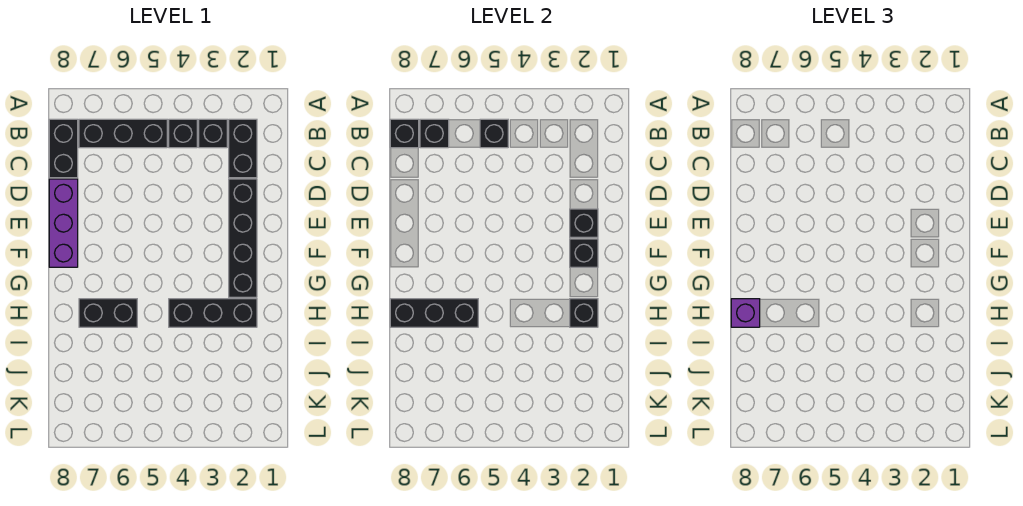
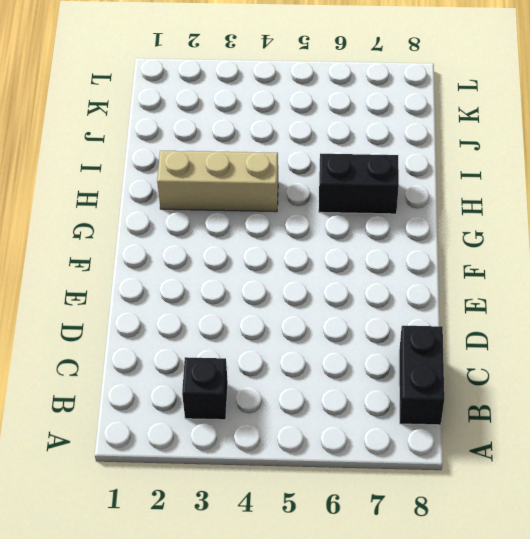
tan brick H2:H4 level 1 -> black brick H2:H4 level 1
none -> black brick B2:C2 level 1
none -> black brick B4 level 1
none -> black brick B5:B7 level 1

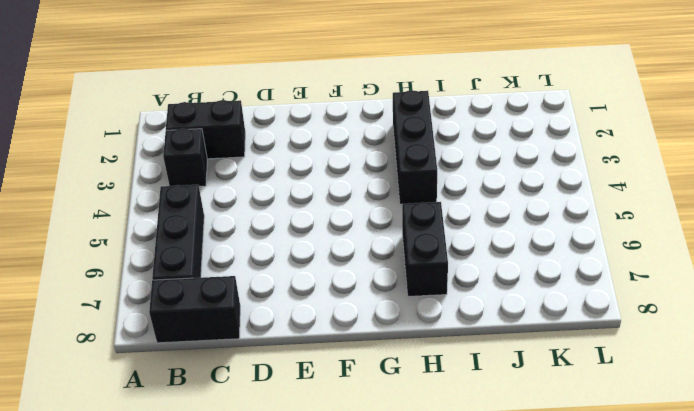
none -> black brick B4 level 1
none -> black brick D2:G2 level 1
none -> purple brick D8:F8 level 1

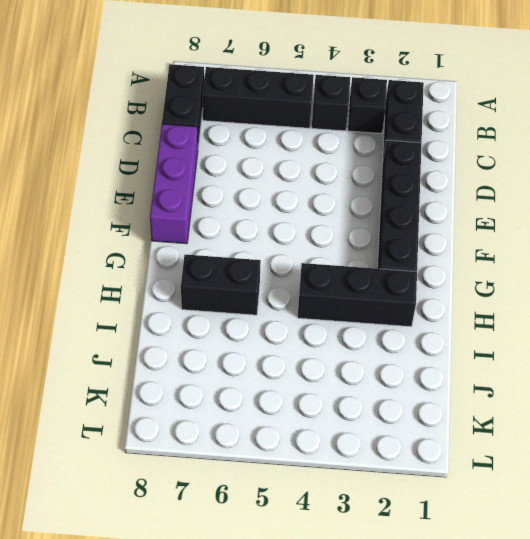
none -> black brick B5 level 2
none -> black brick B7 level 2
none -> black brick B8 level 2

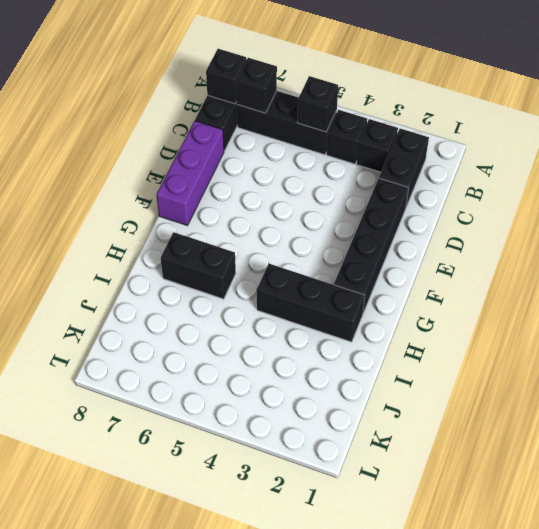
none -> black brick E2 level 2
none -> black brick F2 level 2
none -> black brick H2 level 2

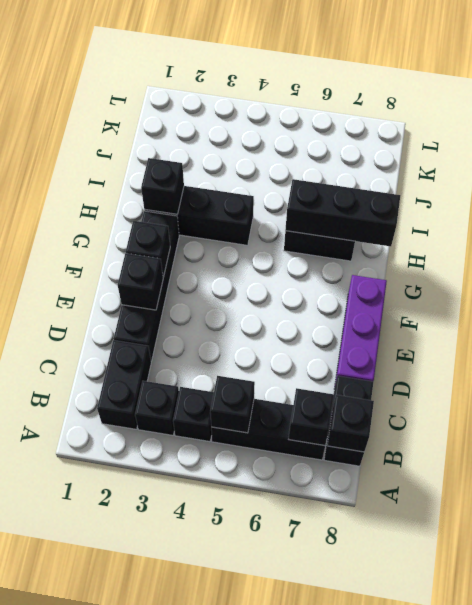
none -> purple brick H8 level 3

